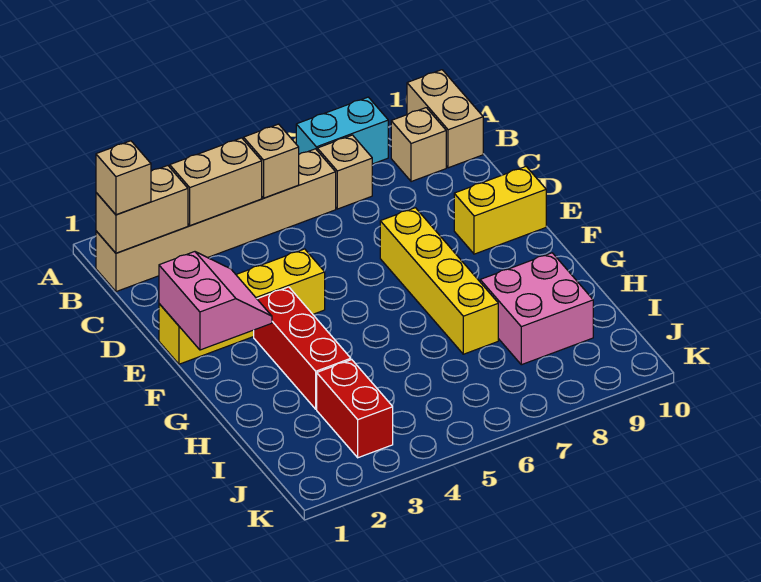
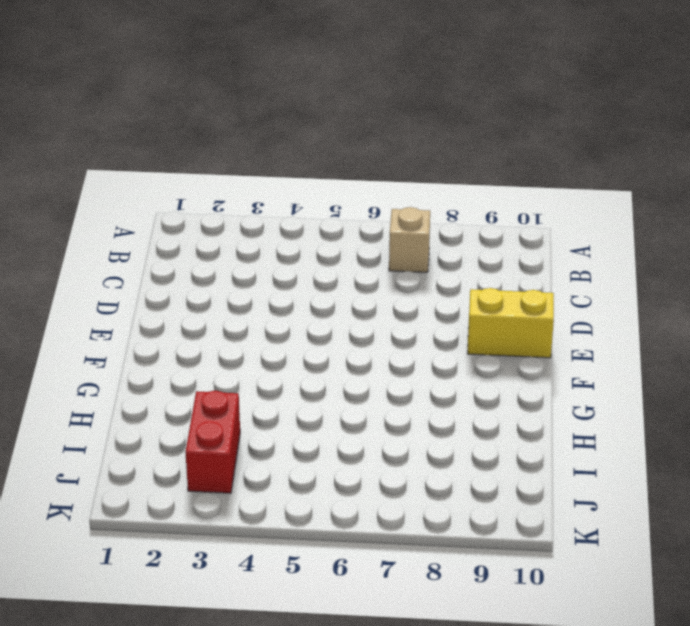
none -> cyan brick A7:A8 level 1
none -> tan brick A10:B10 level 1
none -> tan brick B1:B6 level 1

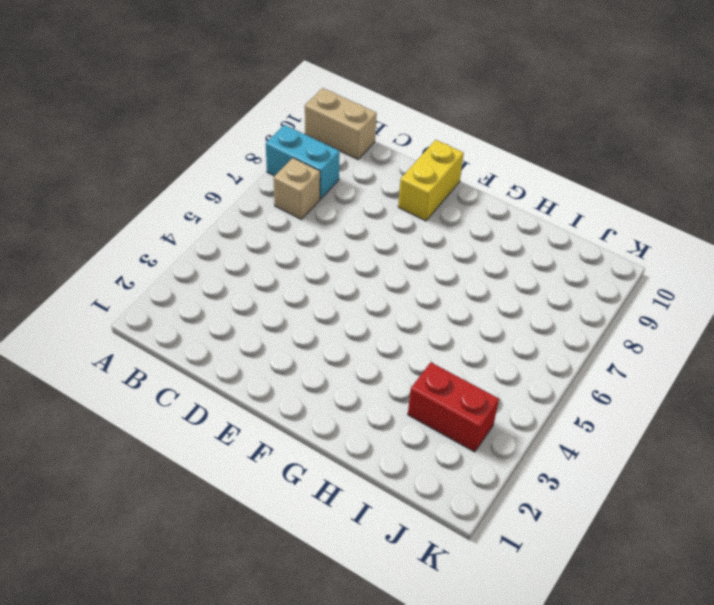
cyan brick A8:B8 level 1 -> cyan brick A7:A8 level 1
none -> tan brick B1:B6 level 1
none -> tan brick B9 level 1
none -> yellow brick E1:E4 level 1

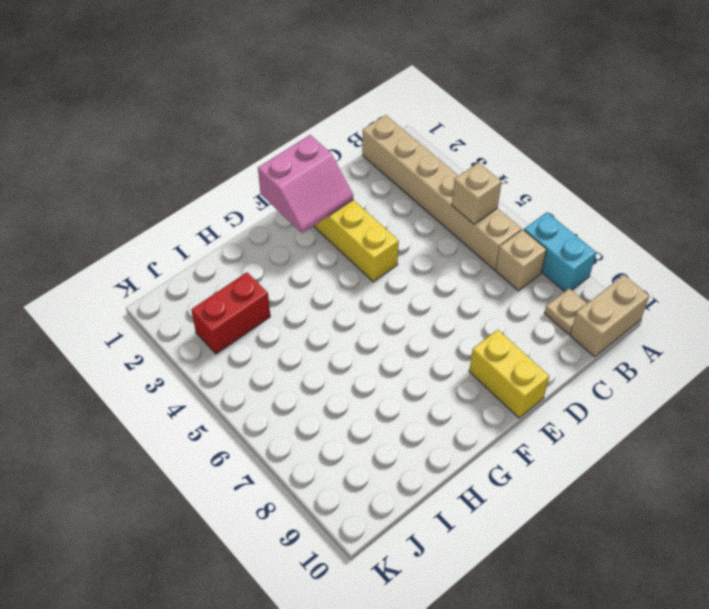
tan plate B9 level 1 -> tan brick B9 level 1
none -> yellow brick E7:H7 level 1
none -> red brick F3:H3 level 1
none -> pink brick H8:I9 level 1

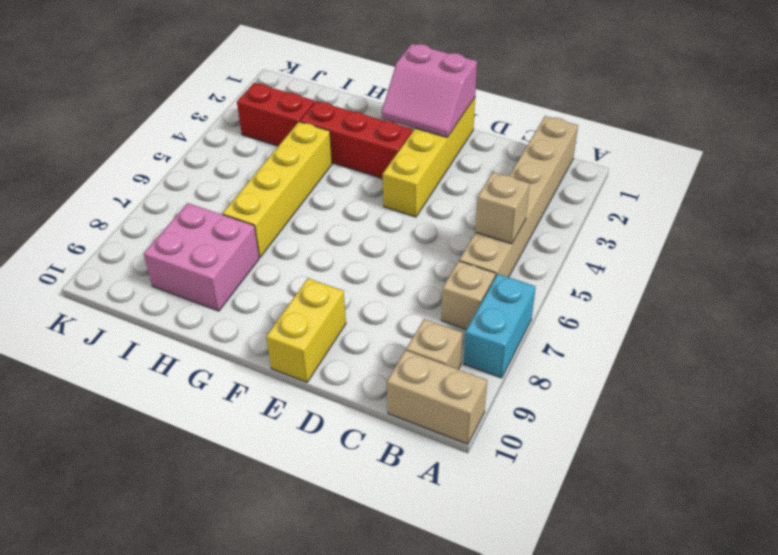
yellow brick H4:H7 level 1 -> yellow brick E7:H7 level 1
none -> tan brick B1:B2 level 2
none -> tan brick B3:B4 level 2
none -> tan brick B1 level 3

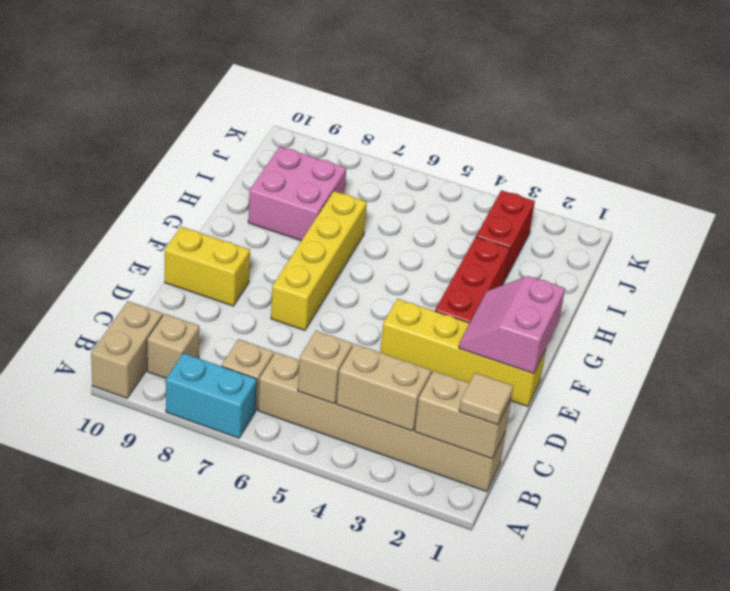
tan tile B1 level 3 -> tan brick B1 level 3

